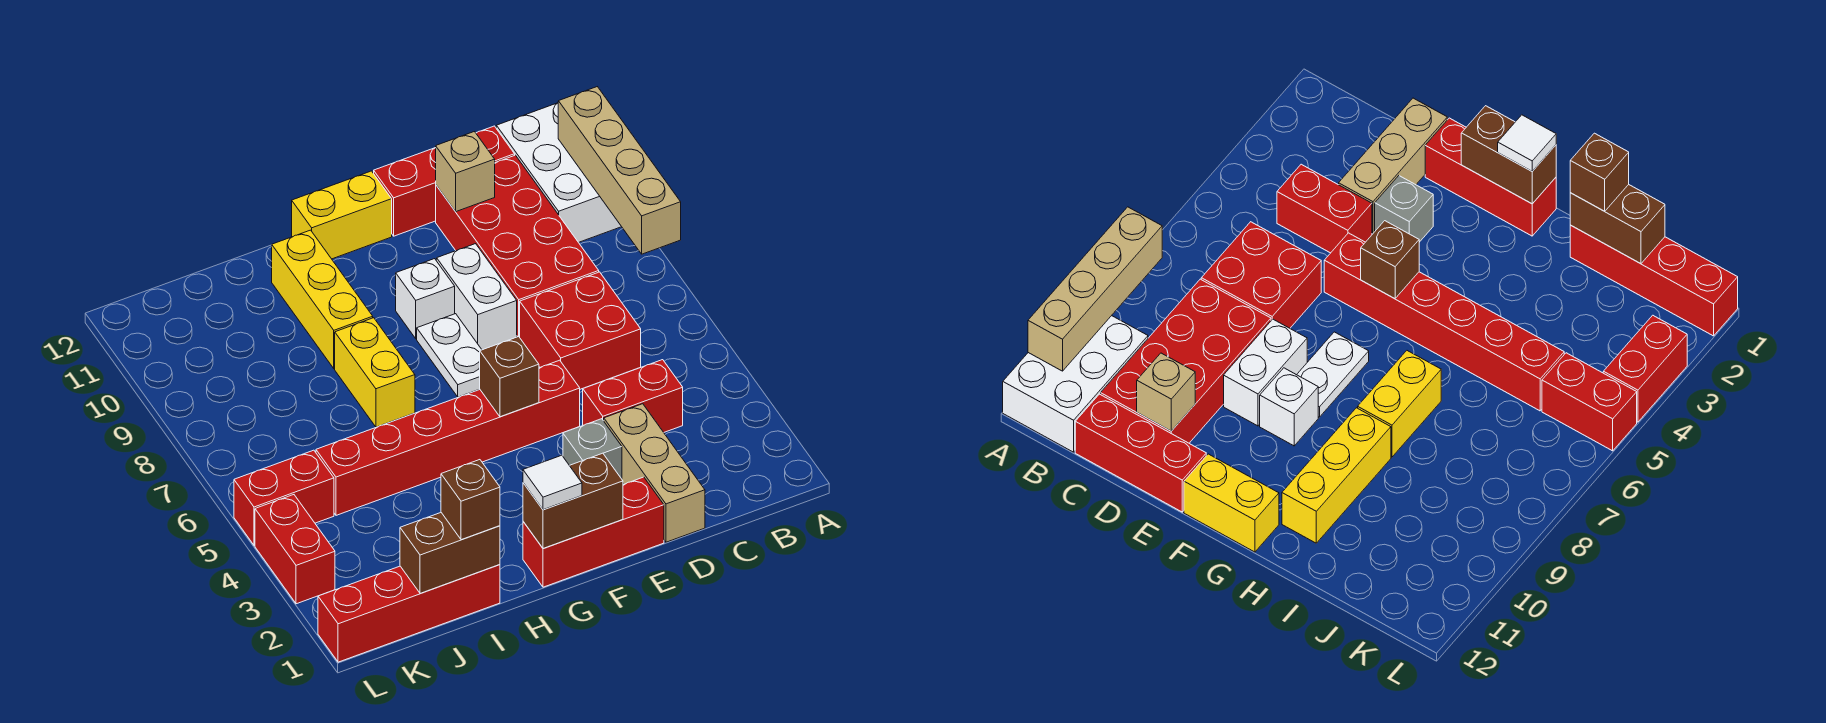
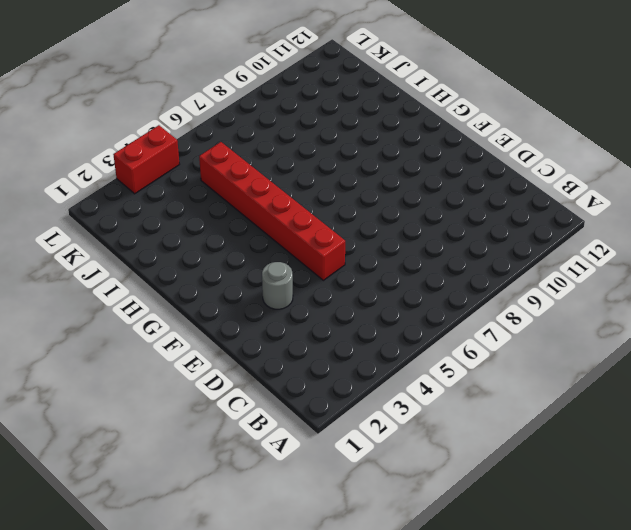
grey round brick E3 level 1 -> grey brick E3 level 1
none -> white brick A10:B12 level 1
none -> red brick C4:D4 level 1
none -> red brick C6:D7 level 1

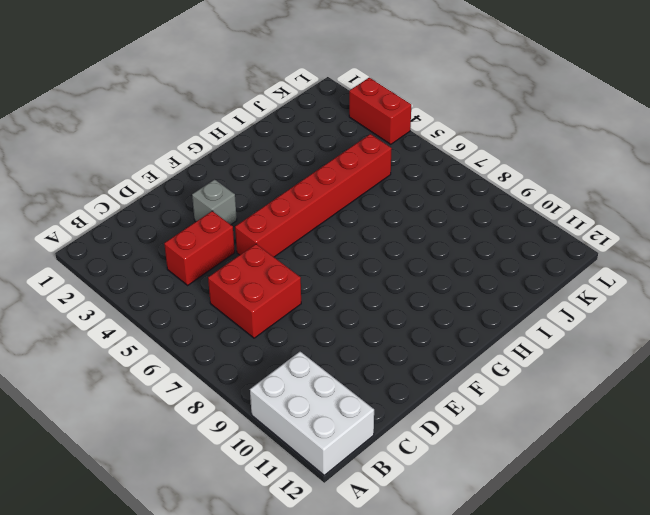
none -> red brick C8:D11 level 1
none -> red brick C12:E12 level 1
none -> tan brick D1:D3 level 1

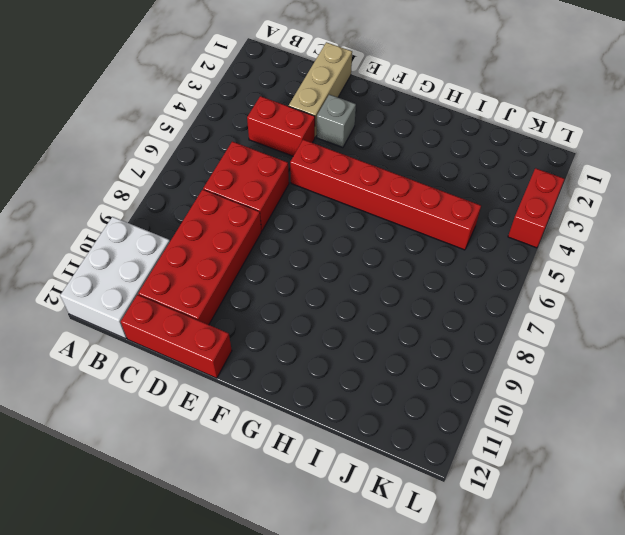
none -> red brick E1:G1 level 1
none -> white brick E8:E9 level 1
none -> white plate F7:F8 level 1

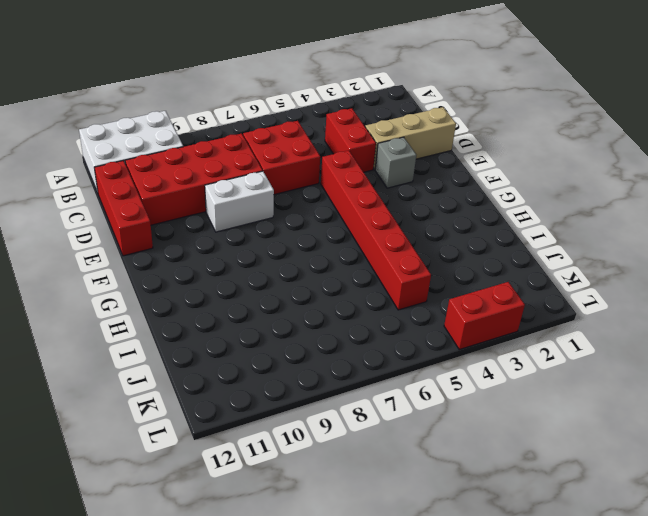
none -> red brick E1:G1 level 1
none -> white plate F7:F8 level 1
none -> white brick F9 level 1

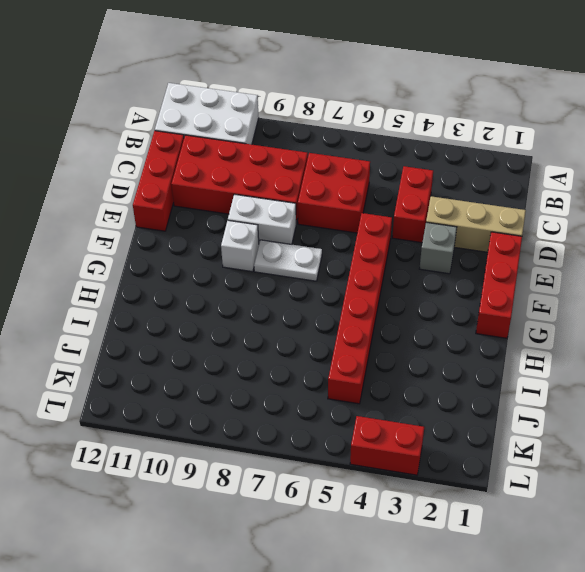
none -> yellow brick F12:G12 level 1
none -> yellow brick H7:H8 level 1
none -> yellow brick H9:H11 level 1

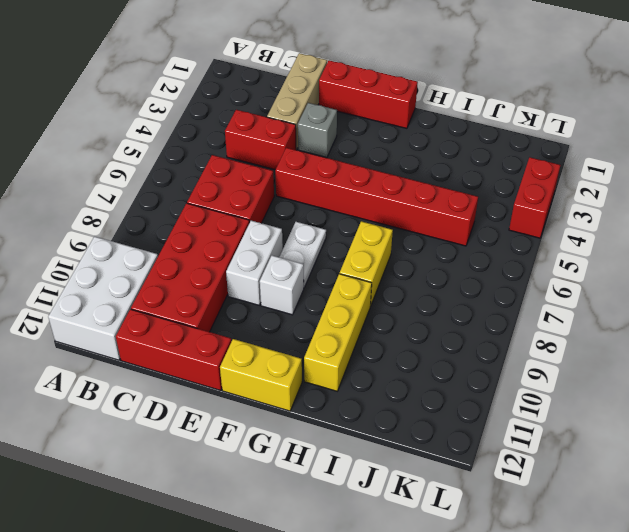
none -> red brick I1:L1 level 1
none -> red brick K5:L5 level 1
none -> tan brick A8:A11 level 2

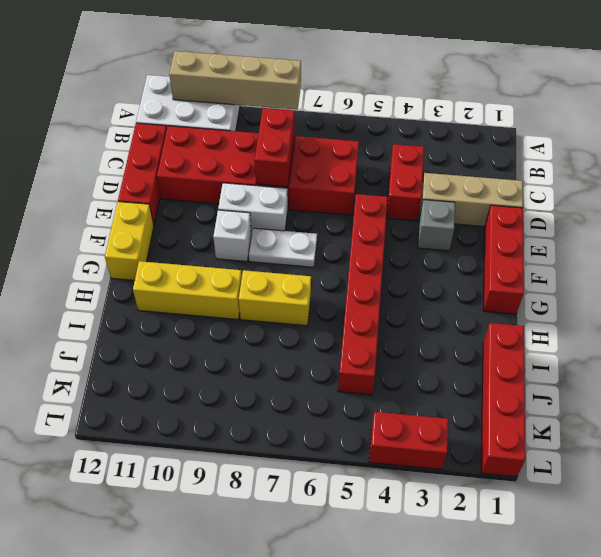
red brick C8:D8 level 2 -> red brick K5:L5 level 1
none -> tan brick D11 level 2
none -> brown brick F1:G1 level 2
none -> brown brick F5 level 2

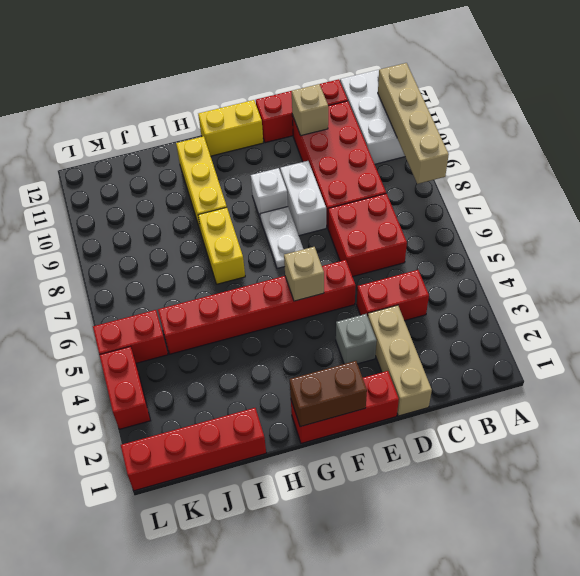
tan brick F5 level 2 -> brown brick F5 level 2
none -> brown brick I1:J1 level 2
none -> white tile G1 level 3
none -> brown brick I1 level 3

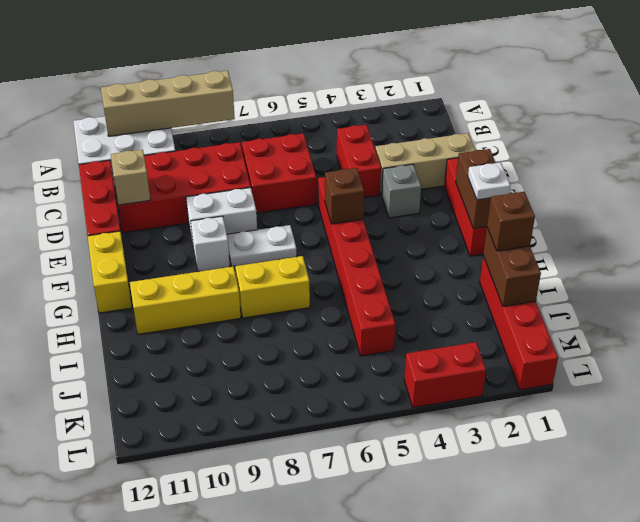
white plate G1 level 3 -> white tile G1 level 3
none -> red brick K5:L5 level 1

